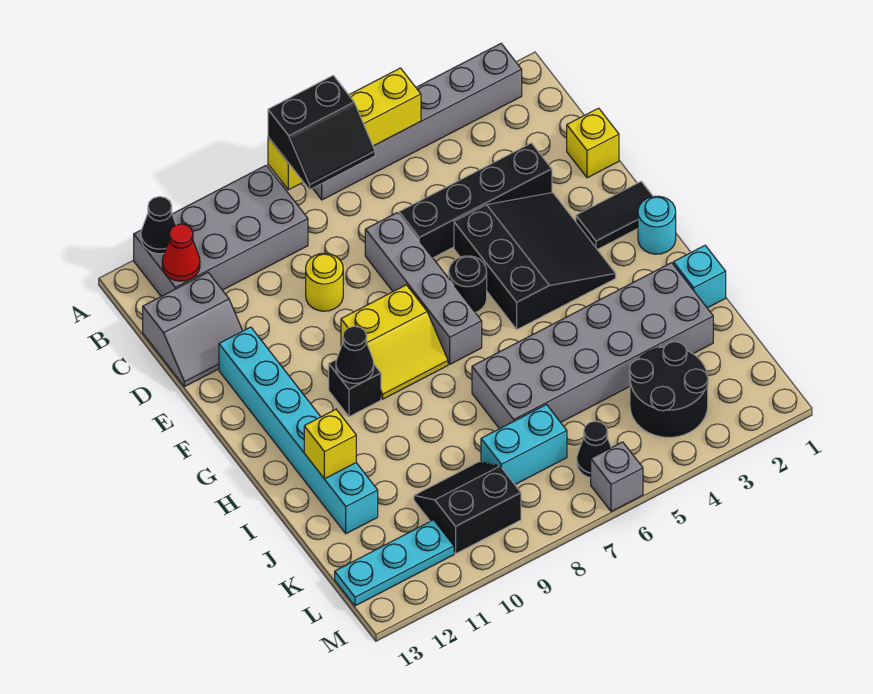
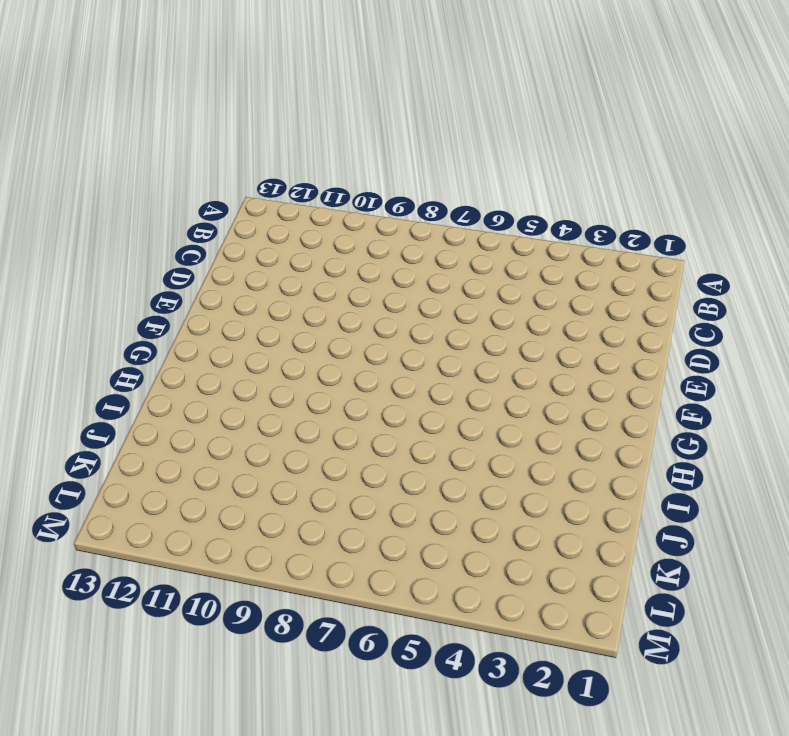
none -> grey brick A2:A7 level 1
none -> grey brick A9:B12 level 1
none -> grey slope C12:D13 level 1 top C

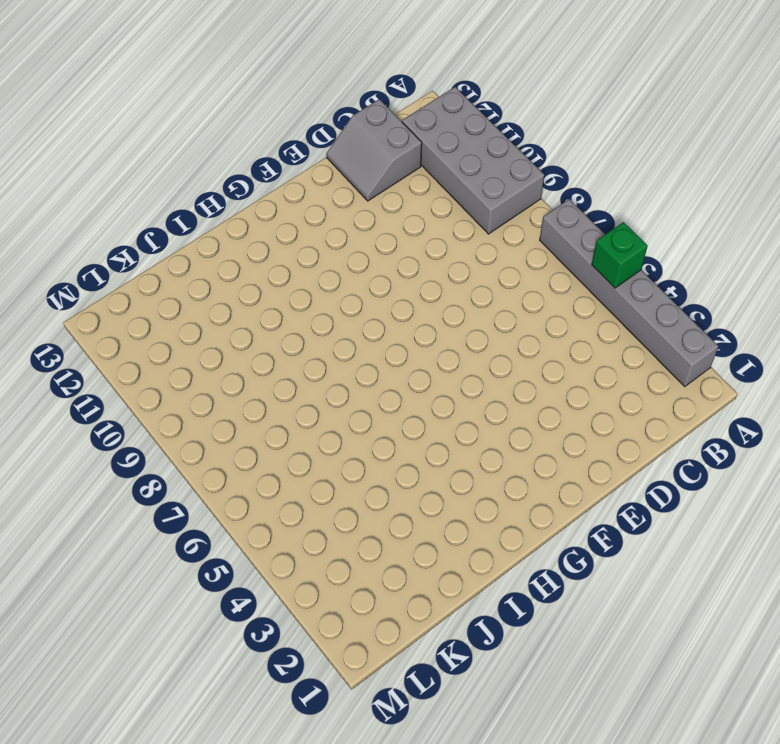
green brick A5 level 2 -> yellow brick A5:A8 level 2
none -> yellow brick D1 level 1
none -> black brick D3:D6 level 1
none -> grey brick D7:G7 level 1

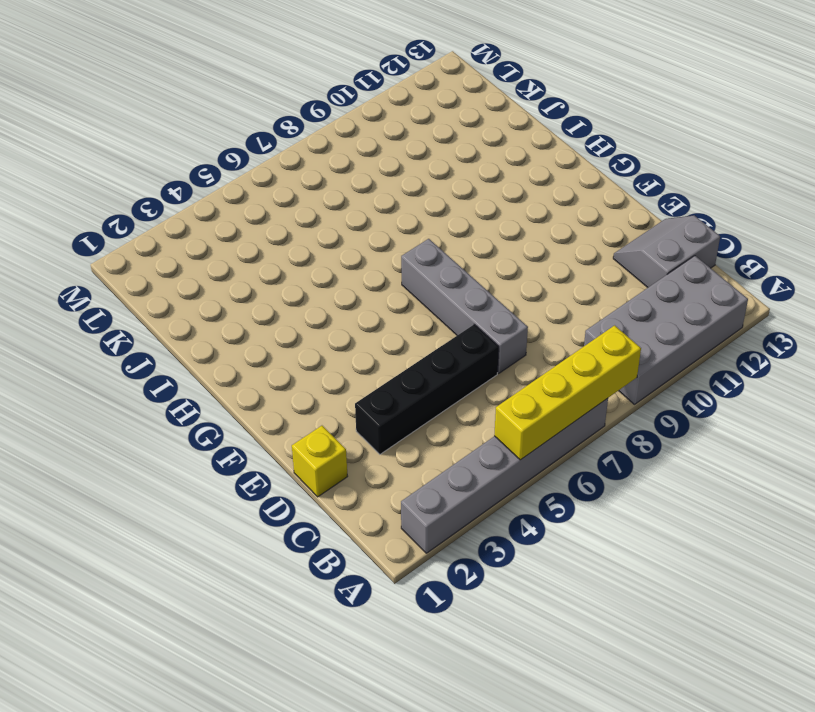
none -> yellow round brick D9 level 1
none -> black slope E3:G5 level 1 top 5
none -> cyan brick E12:J12 level 1

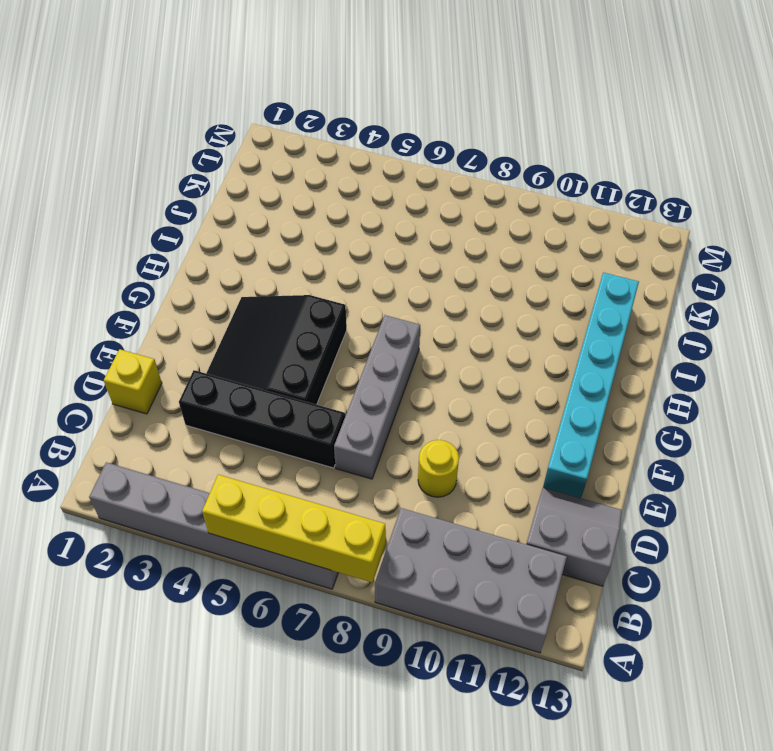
none -> black tile F1:F2 level 1
none -> black round brick F6 level 1
none -> yellow slope F8:G9 level 1 top F

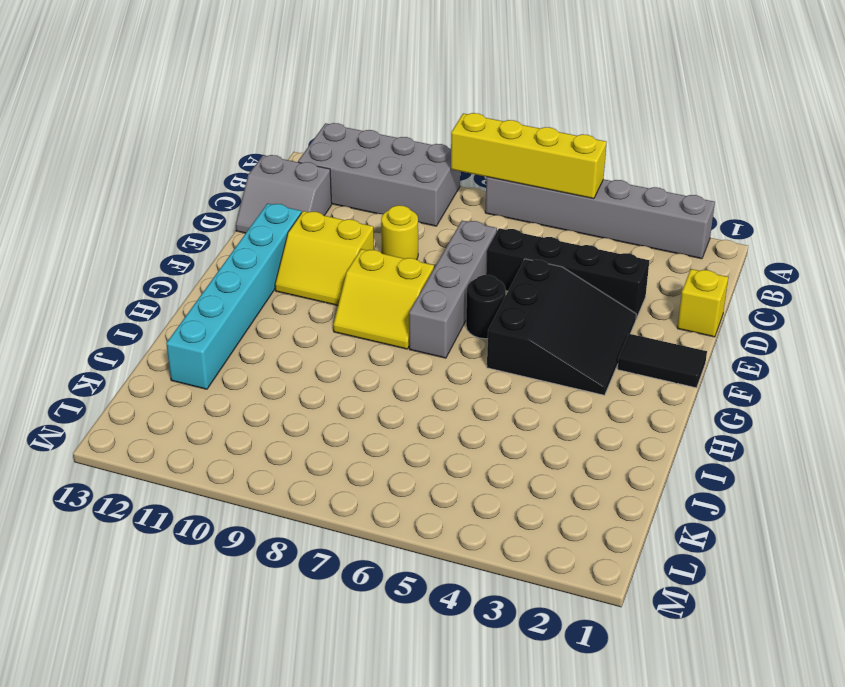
yellow slope E10:F11 level 1 top E -> none
none -> cyan round brick G1 level 1
none -> black brick G10 level 1
none -> cyan brick I1 level 1

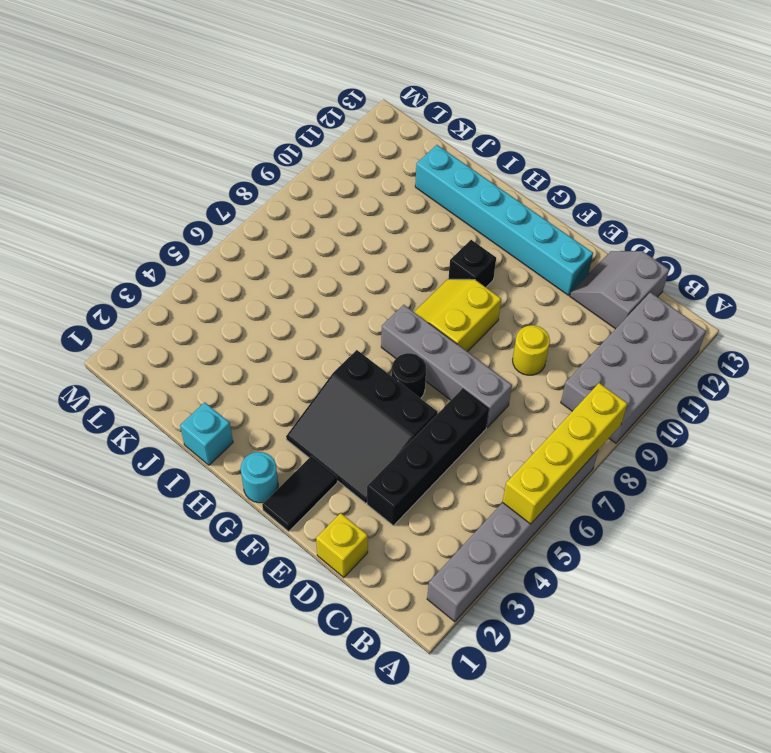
none -> grey brick I2:J7 level 1
none -> black round brick K3:L4 level 1
none -> cyan brick K7:K8 level 1

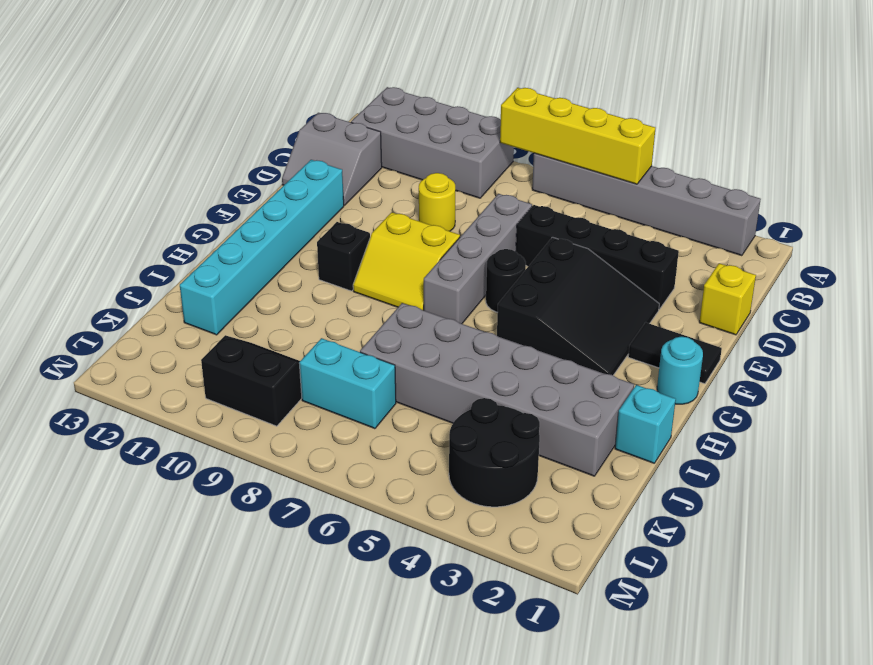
none -> black cone L6 level 1
none -> cyan plate L11:L13 level 1
none -> grey brick M6 level 1

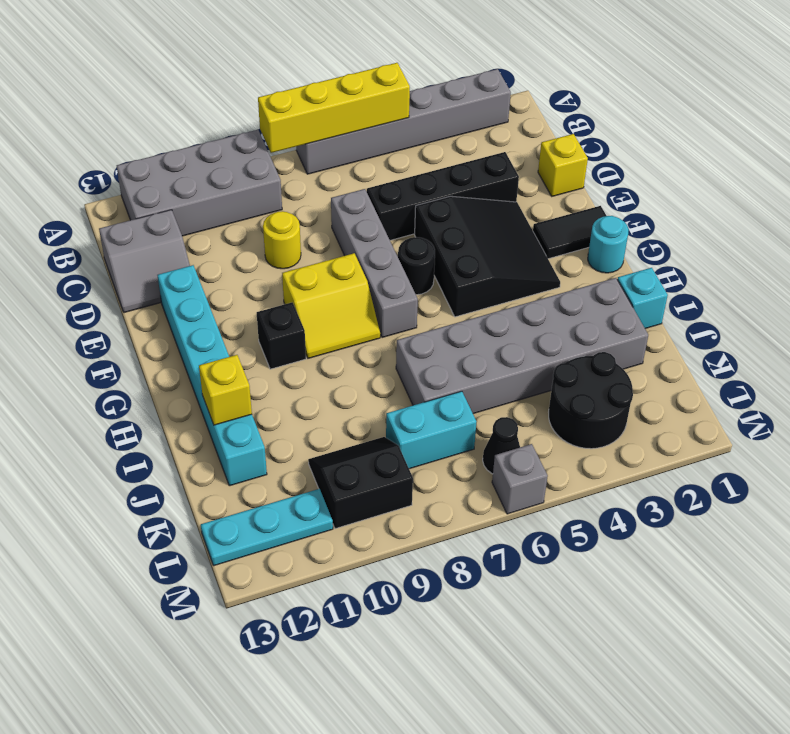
none -> black cone A12 level 2
none -> red cone B12 level 2
none -> black cone G10 level 2

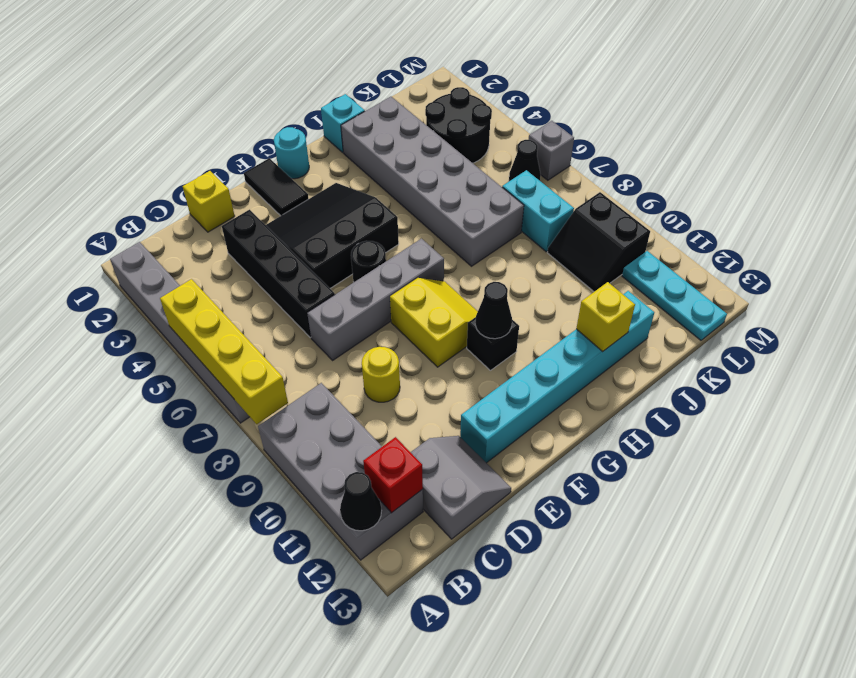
red brick B12 level 2 -> red cone B12 level 2
none -> black slope A7:B8 level 3 top A

